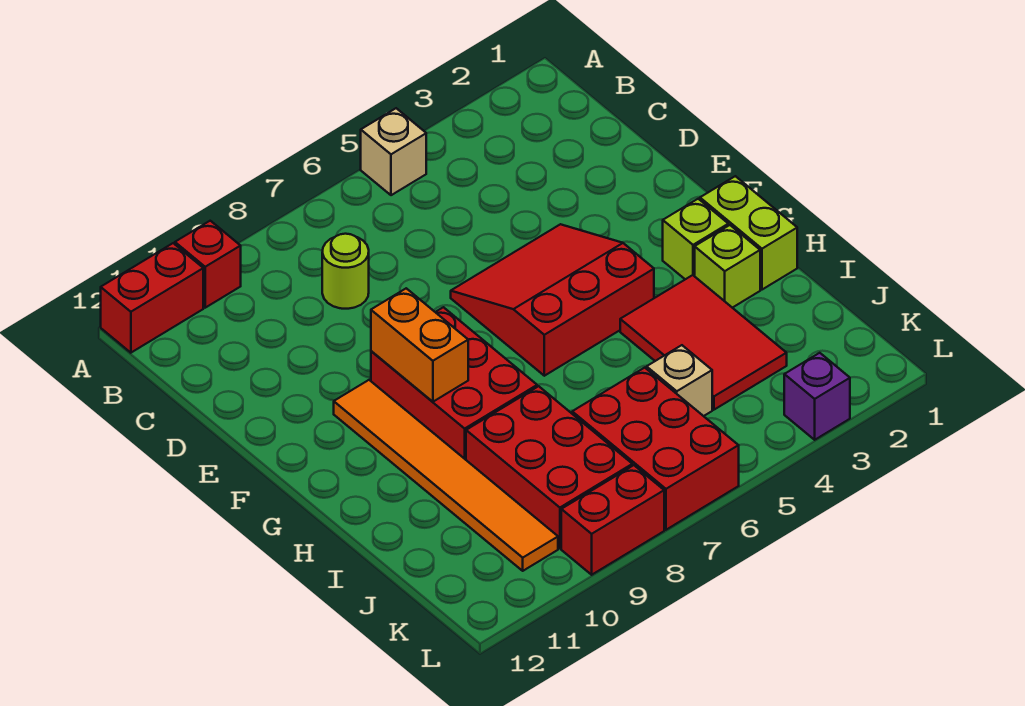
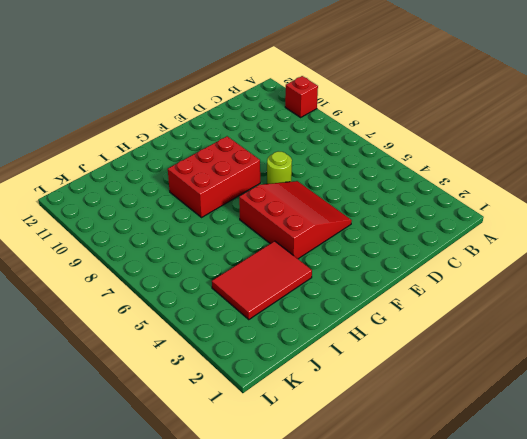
lime round brick E7 level 1 -> lime round brick C8 level 1
none -> tan brick A5 level 1
none -> red brick A11:A12 level 1
none -> orange tile F10:K10 level 1

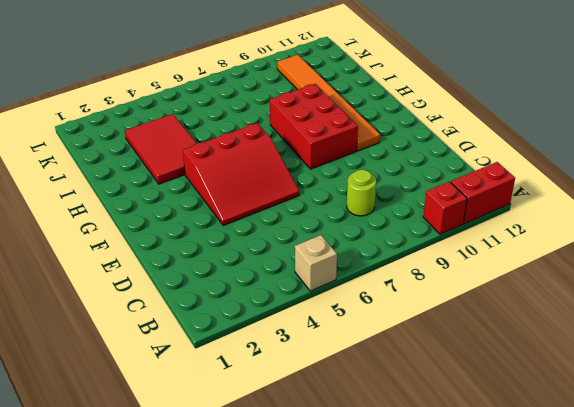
none -> lime brick G1:H1 level 1
none -> lime brick G2 level 1
none -> lime brick H2 level 1

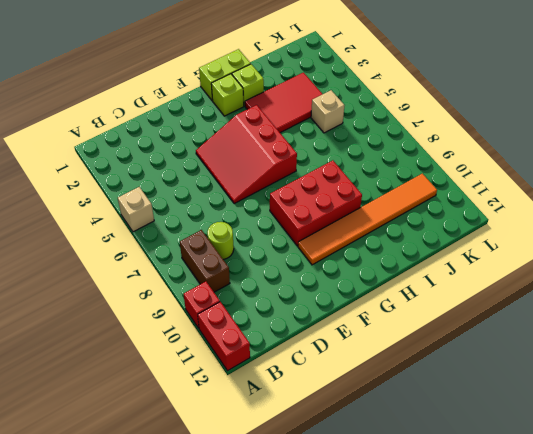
brown brick B8:B9 level 1 -> none
none -> red brick I8:K9 level 1
none -> red brick J6:L7 level 1
none -> purple brick L3 level 1

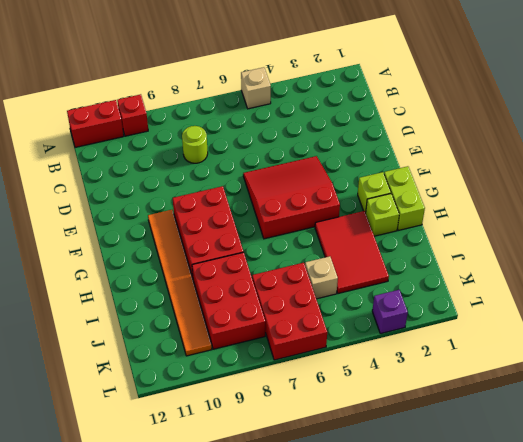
none -> red brick L8:L9 level 1
none -> orange brick F9:G9 level 2

